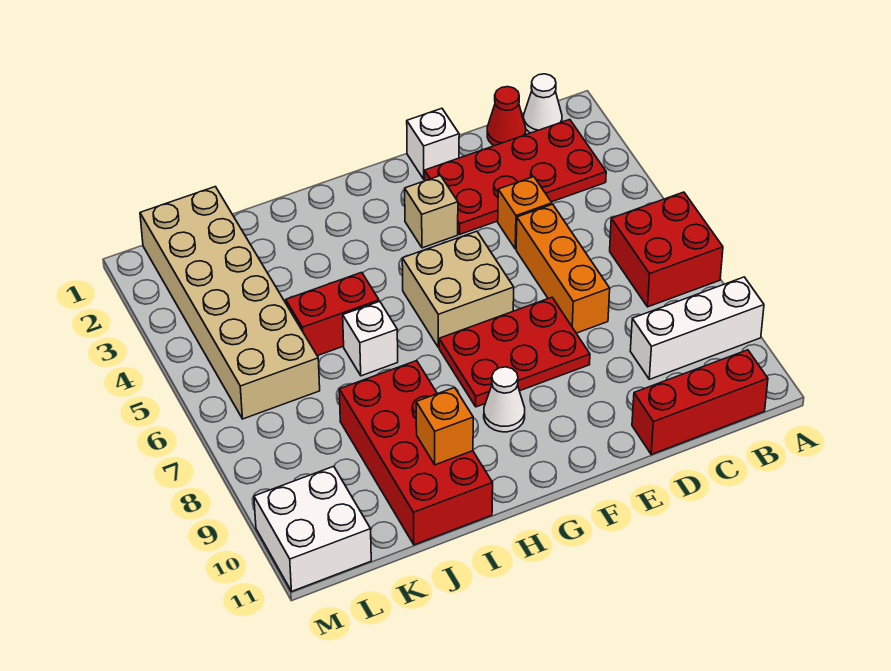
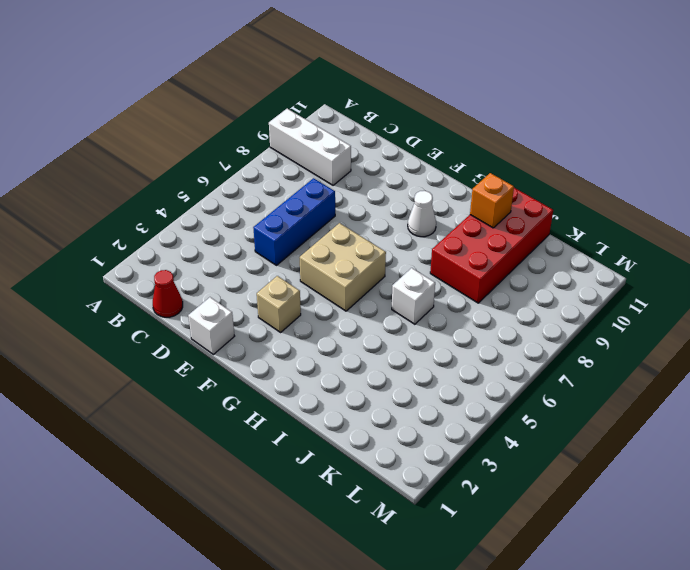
blue brick D5:D7 level 1 -> orange brick D5:D7 level 1
none -> red brick A6:B7 level 1
none -> white cone B1 level 1
none -> red plate B2:E3 level 1

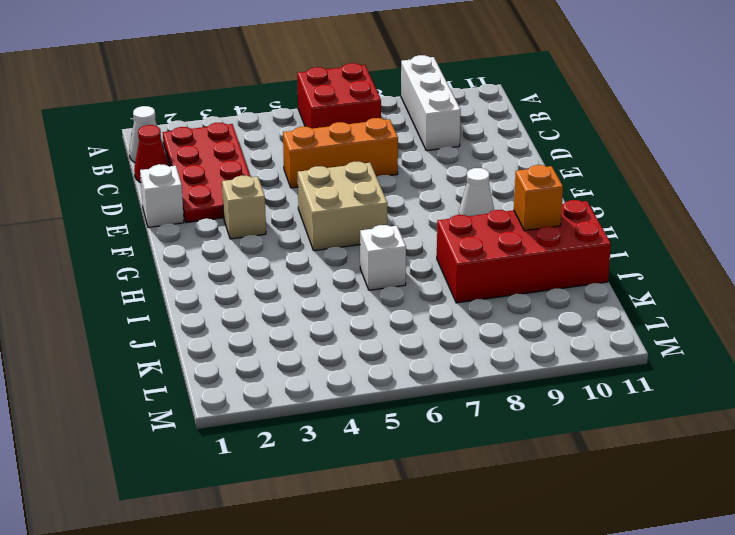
none -> red brick B11:D11 level 1
none -> orange brick D4 level 1
none -> red plate E7:G8 level 1

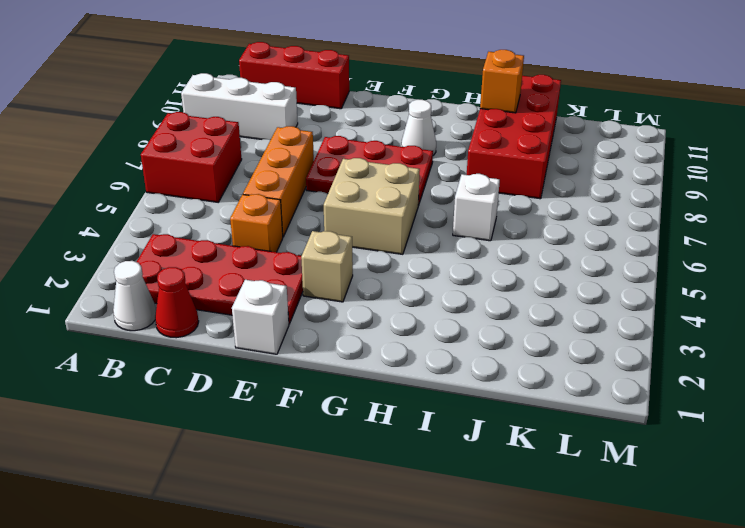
none -> red brick I5:J5 level 1
none -> tan brick K1:L6 level 1
none -> white brick L10:M11 level 1

